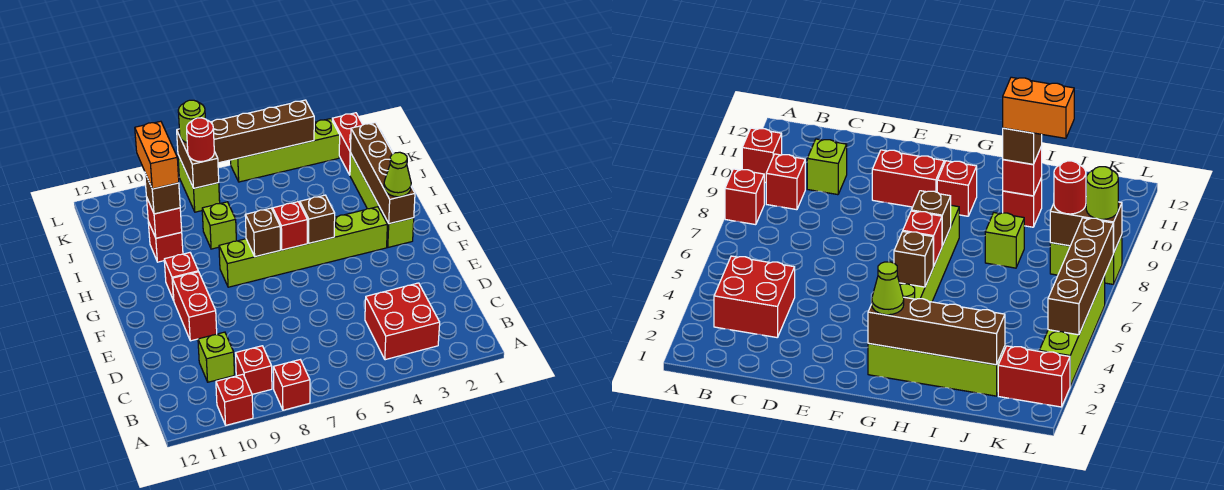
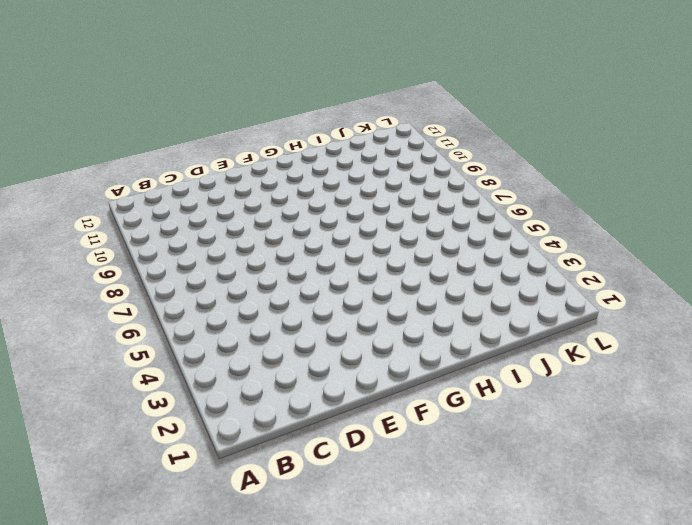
none -> red brick A8 level 1
none -> red brick A10 level 1
none -> red brick B3:C4 level 1

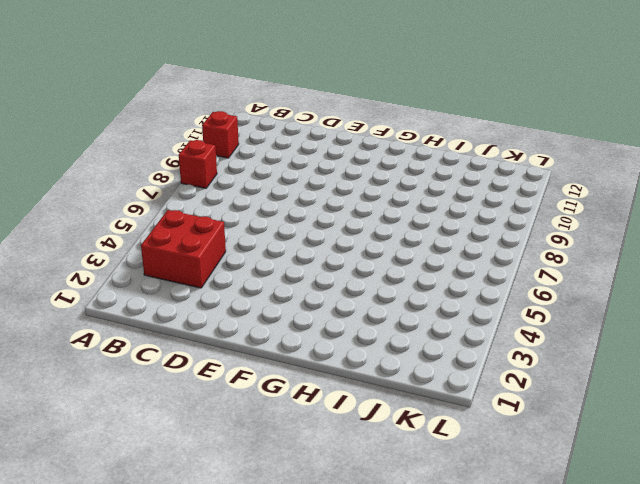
none -> red brick B9 level 1
none -> lime brick C10 level 1
none -> red brick E10:F10 level 1

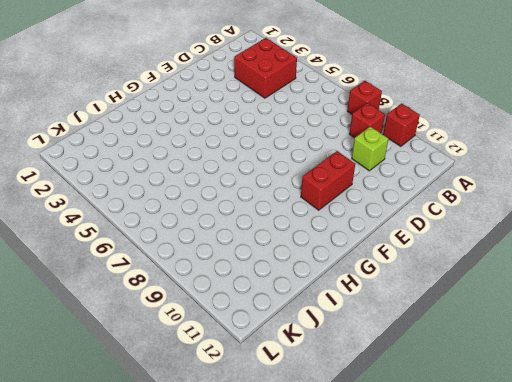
none -> lime brick G2:J2 level 1
none -> lime brick G3:G8 level 1
none -> red brick G10 level 1

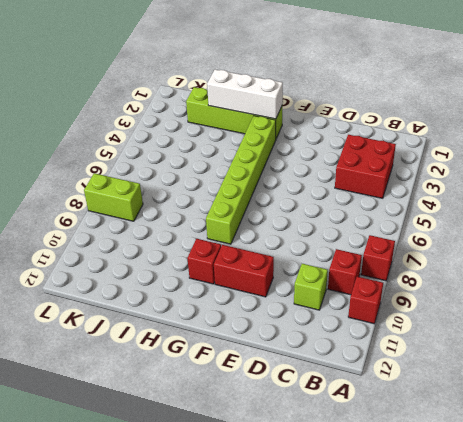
white brick G2:I2 level 2 -> brown brick G2:J2 level 2
none -> lime brick I8 level 1
none -> red brick I10 level 1
none -> red brick K2:L2 level 1

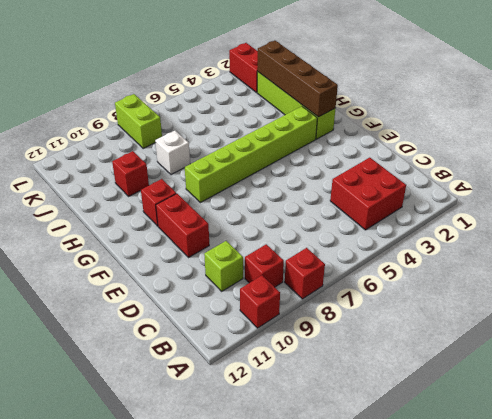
white brick I8 level 1 -> lime brick I8 level 1
none -> lime brick L3:L6 level 1
none -> brown brick G5 level 2
none -> red brick G6 level 2

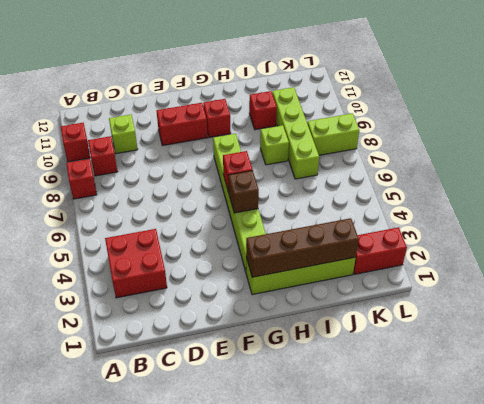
lime brick J7:J10 level 1 -> lime brick L3:L6 level 1
none -> brown brick G7 level 2
none -> red brick I10 level 2
none -> brown brick K8:L8 level 2

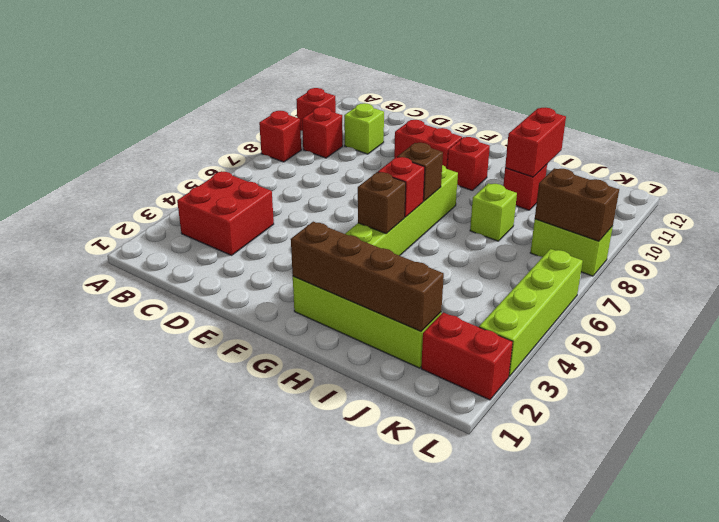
red brick I10:I11 level 2 -> red brick I10 level 2
none -> brown brick L4:L7 level 2
none -> lime cone G2 level 3
none -> brown brick I10 level 3

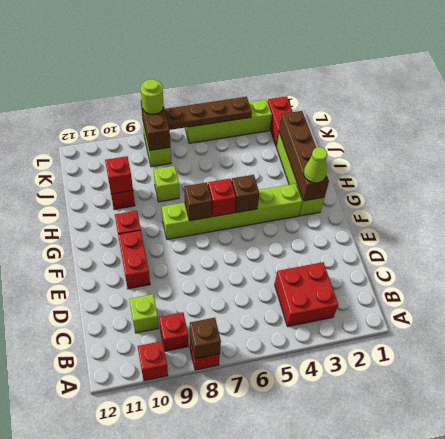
brown brick A8 level 2 -> brown brick I10 level 3
brown plate L4:L7 level 2 -> brown brick L4:L7 level 2
none -> red round brick K8 level 3
none -> orange brick I10:J10 level 4

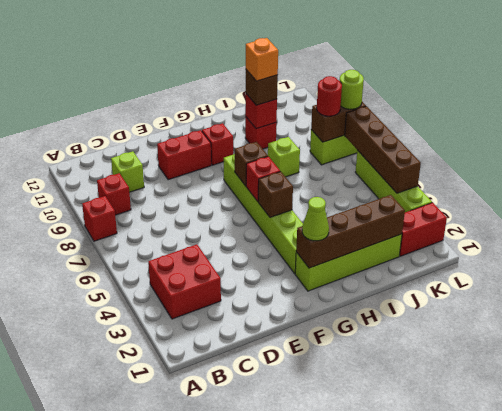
orange brick I10 level 4 -> orange brick I10:J10 level 4
none -> red brick A10 level 1

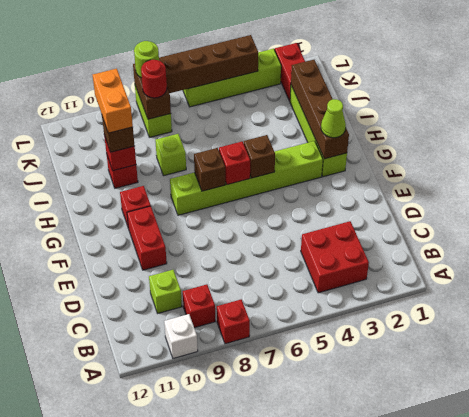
white brick A10 level 1 -> red brick A10 level 1

